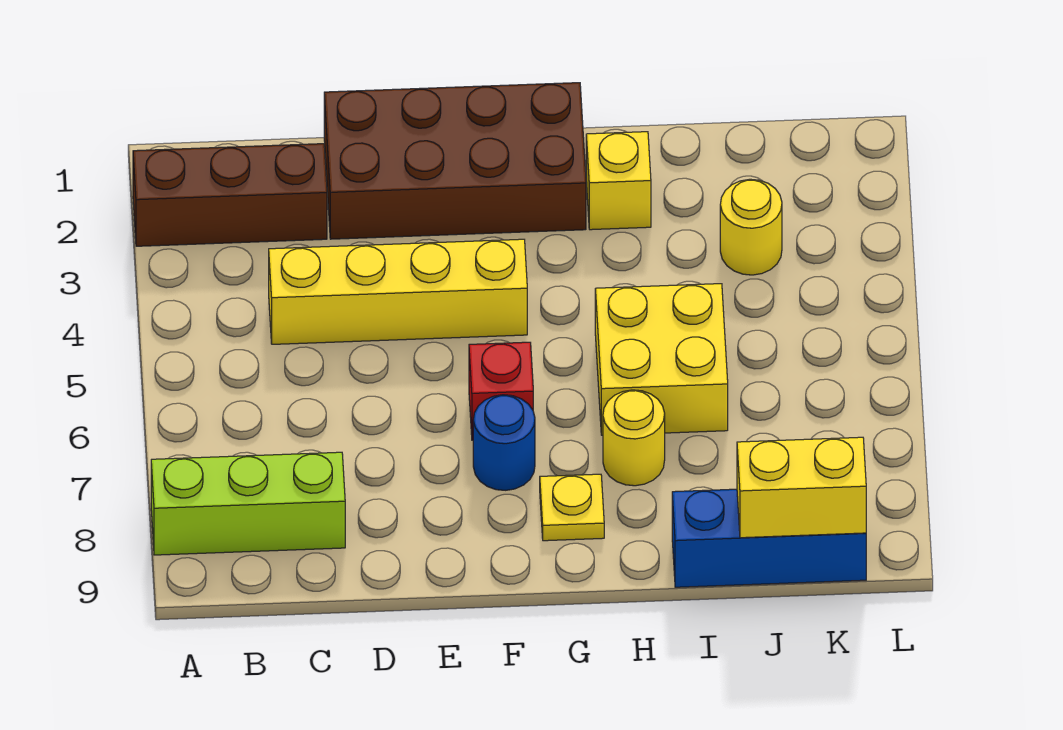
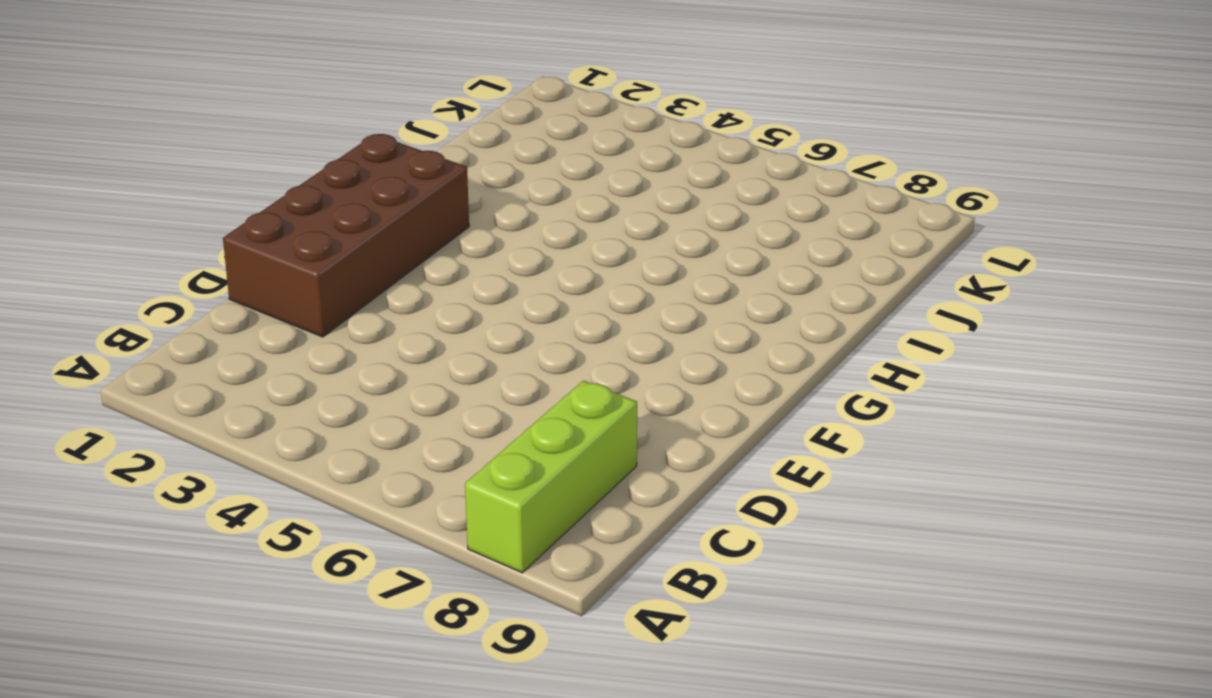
none -> brown brick A2:C2 level 1
none -> yellow brick C4:F4 level 1
none -> red brick F6 level 1

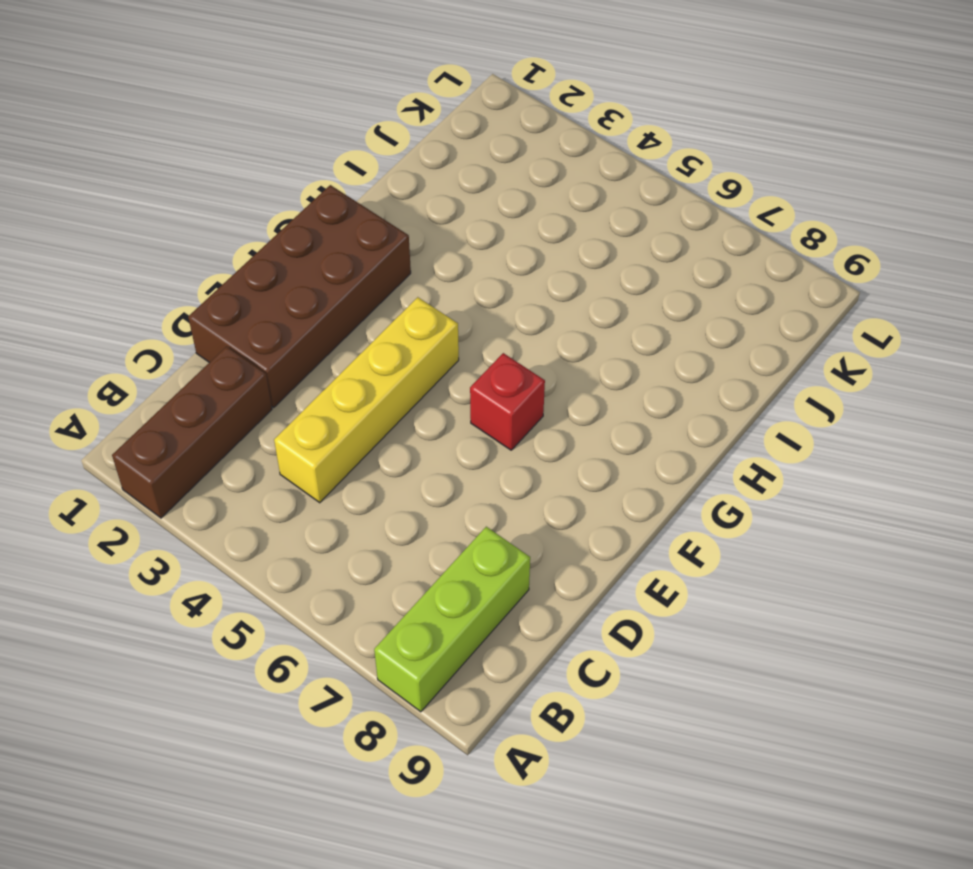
none -> blue round brick F7 level 1
none -> yellow plate G8 level 1
none -> yellow brick H2 level 1

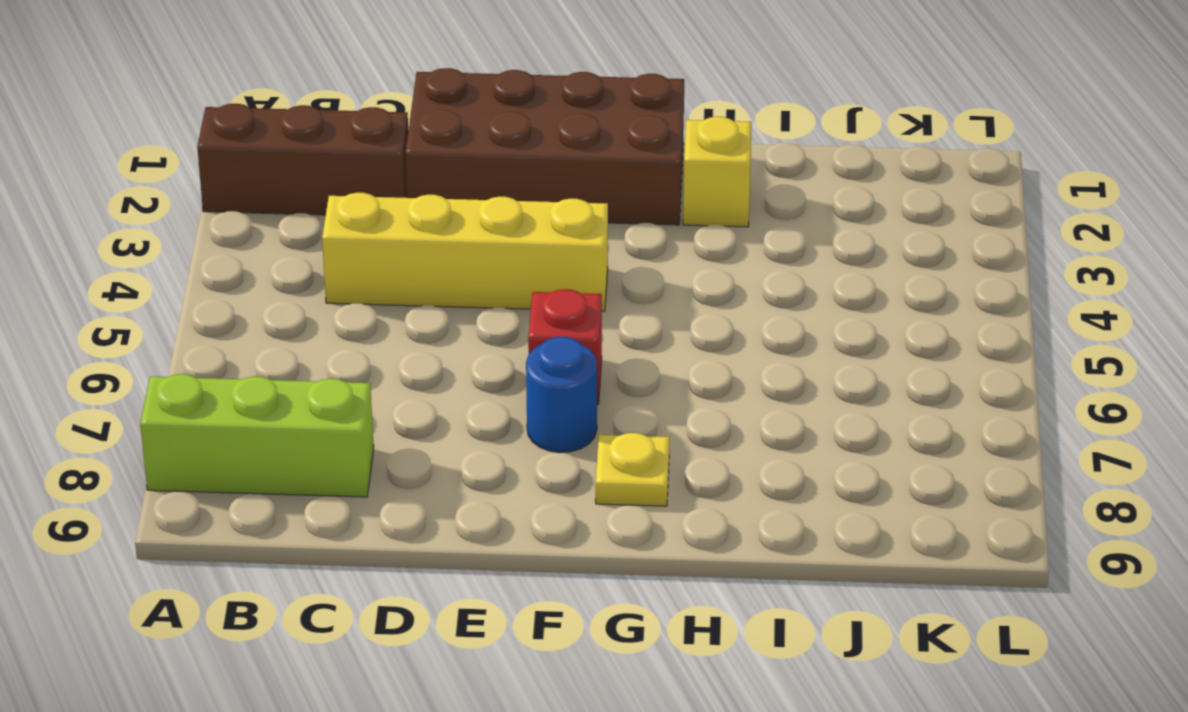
none -> yellow brick H5:I6 level 1
none -> yellow round brick H7 level 1
none -> blue brick I9:K9 level 1

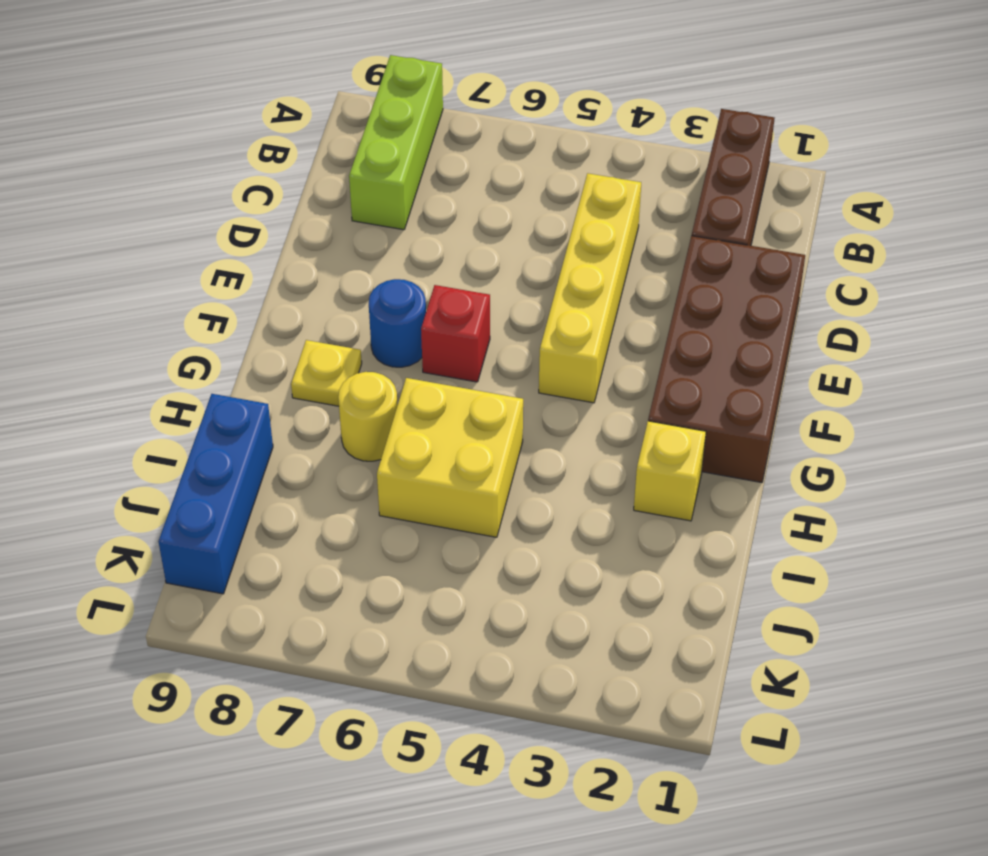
none -> yellow round brick J3 level 1
none -> yellow brick J9:K9 level 2

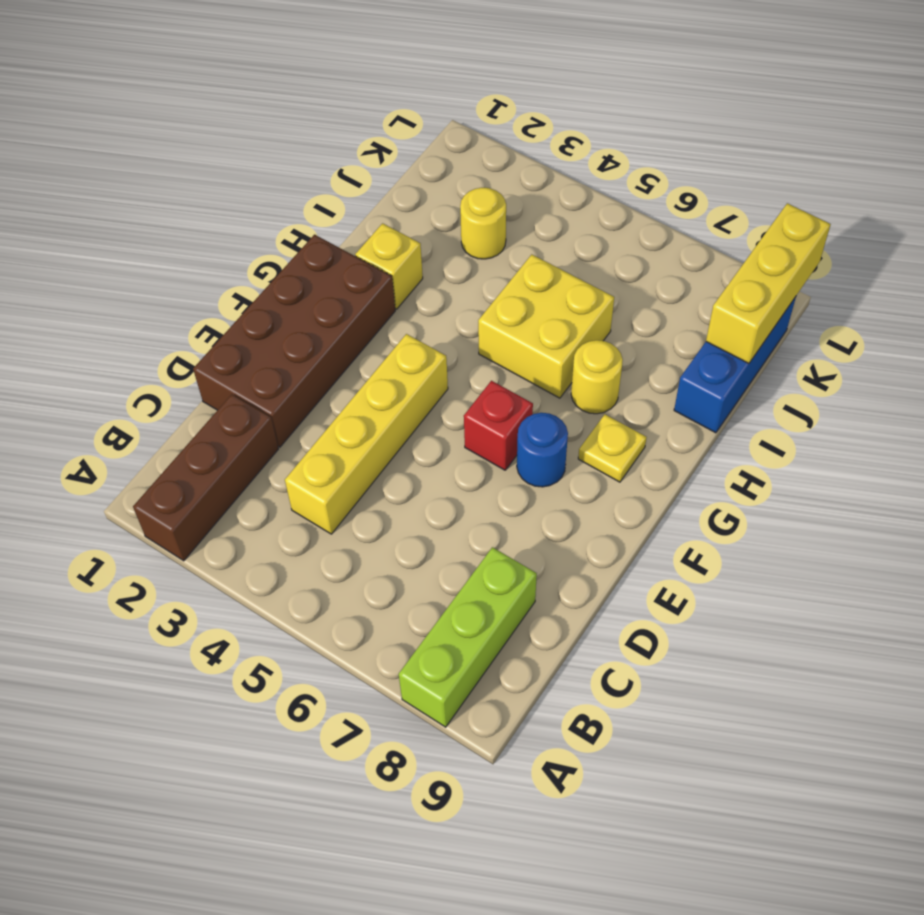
yellow brick J9:L9 level 2 -> yellow brick J9:K9 level 2

